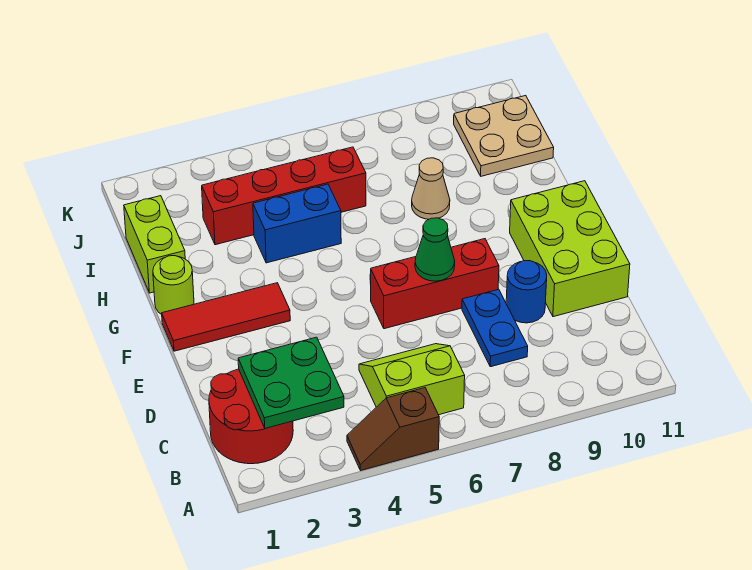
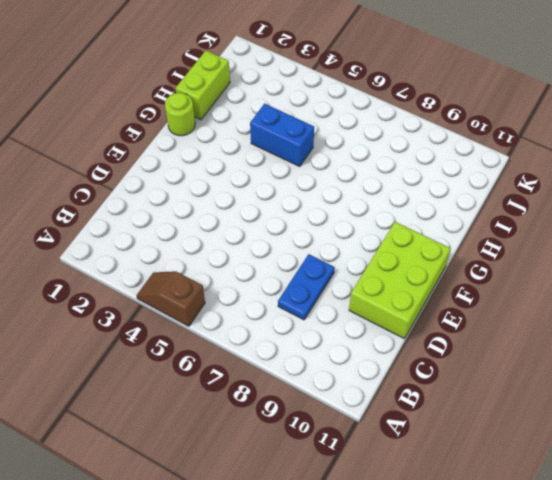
none -> red round brick B1:C2 level 1
none -> lime slope B5:C6 level 1 top B
none -> blue round brick D9 level 1

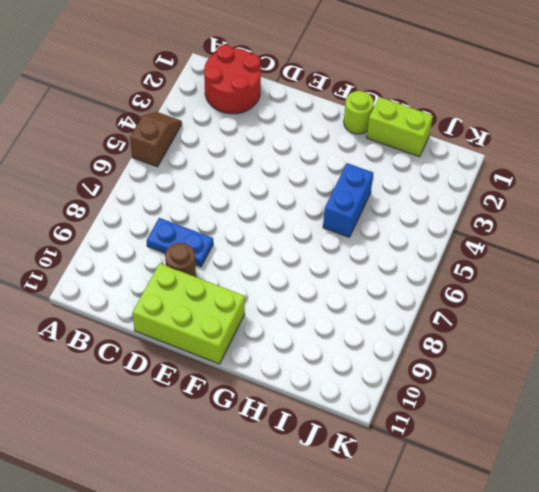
brown round brick D9 level 1 -> blue round brick D9 level 1
none -> lime slope B5:C6 level 1 top B
none -> red brick E6:E8 level 1
none -> red tile F1:F3 level 1

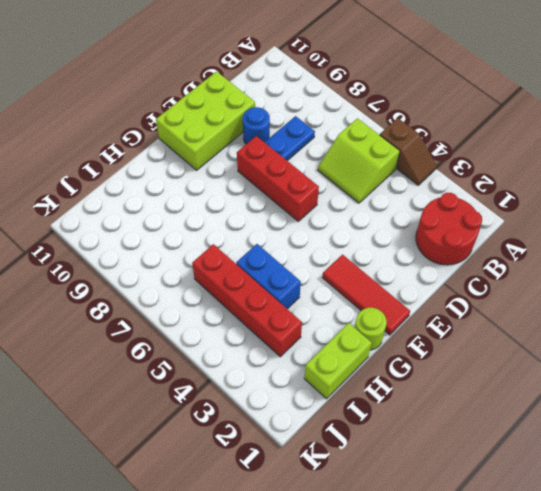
none -> tan cone H8 level 1
none -> tan plate I10:J11 level 1
none -> green plate B2:C3 level 2

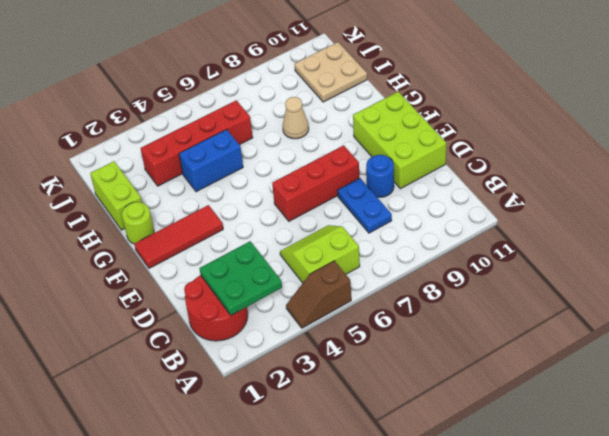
none -> green cone E7 level 2

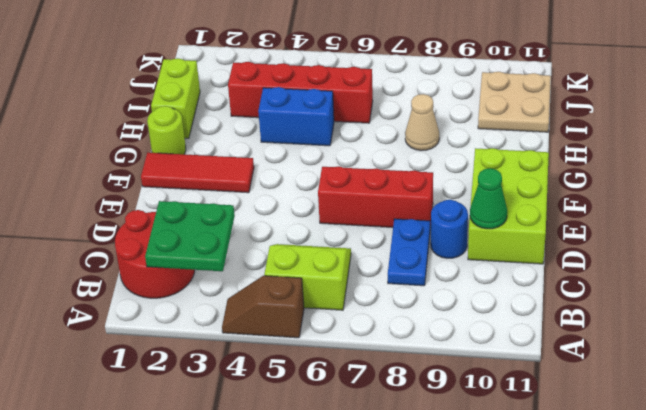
green cone D10 level 2 -> green cone E7 level 2

